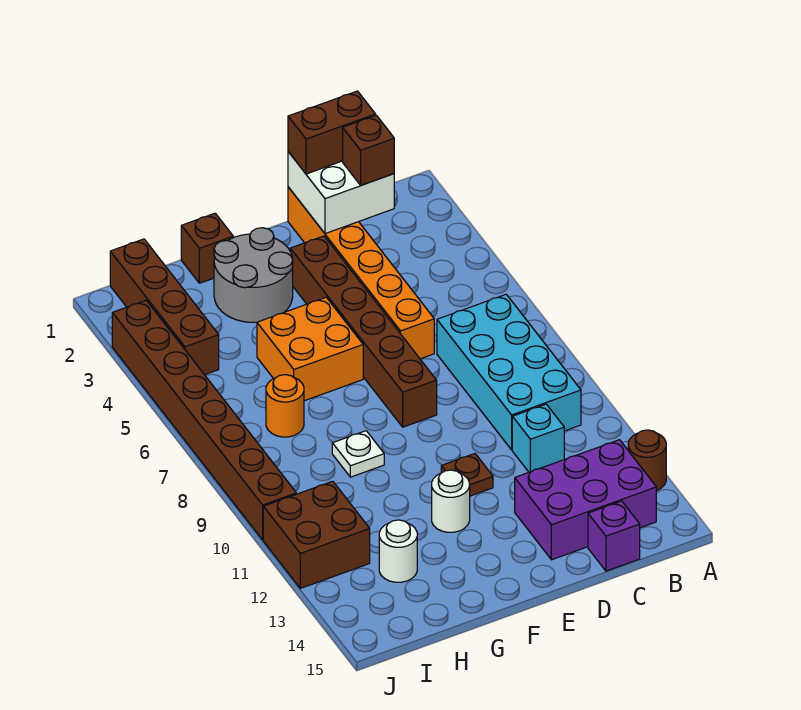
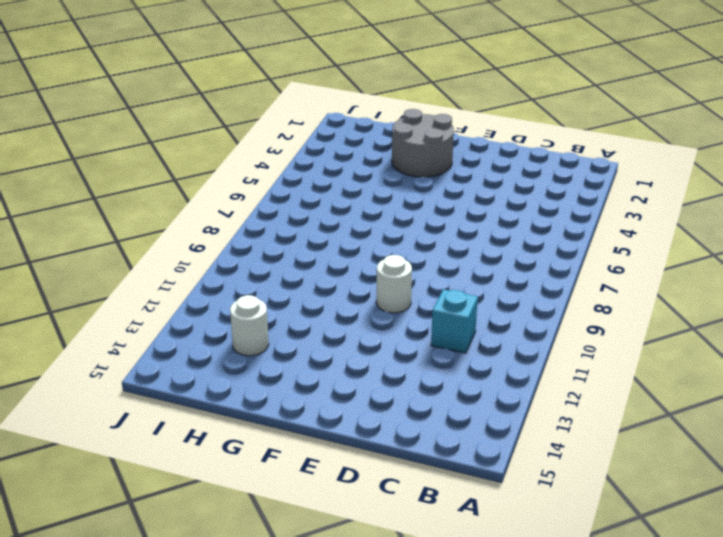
white round brick E10 level 1 -> white round brick F12 level 1
none -> brown round brick A13 level 1
none -> cyan brick B7:C10 level 1
none -> purple brick B13:D14 level 1

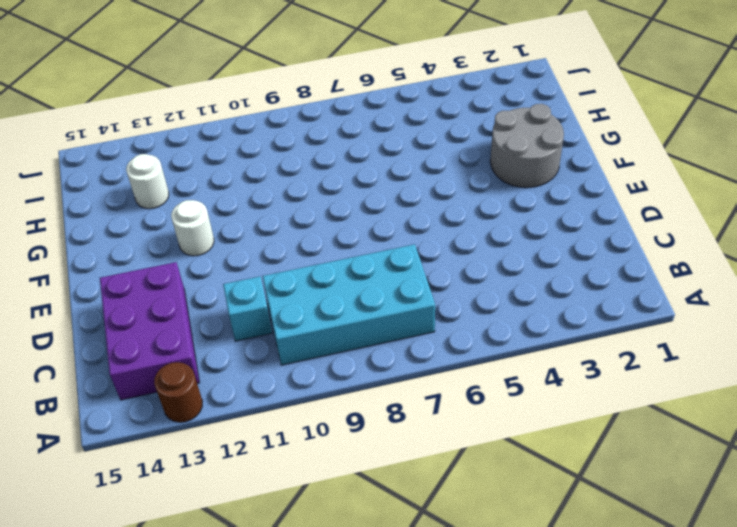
none -> purple brick C15 level 1
none -> orange brick D1:D6 level 1
none -> brown brick E3:E8 level 1

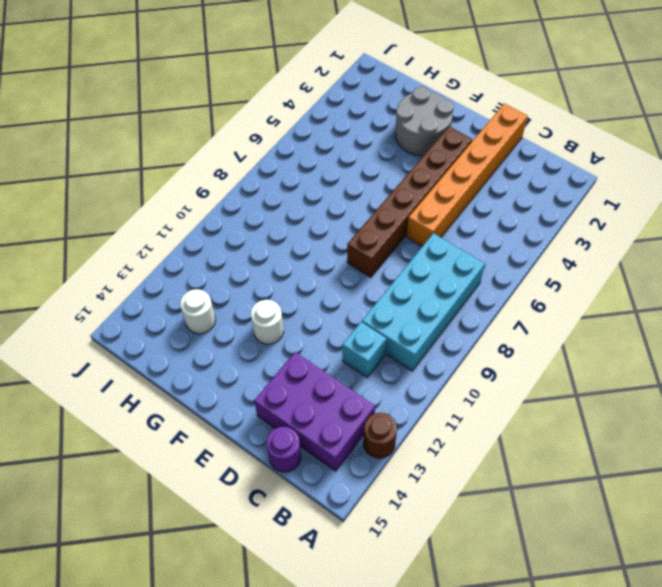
purple round brick C15 level 1 -> purple brick C15 level 1
none -> brown plate E11 level 1
none -> orange brick F5:G6 level 1
none -> brown brick G1 level 1

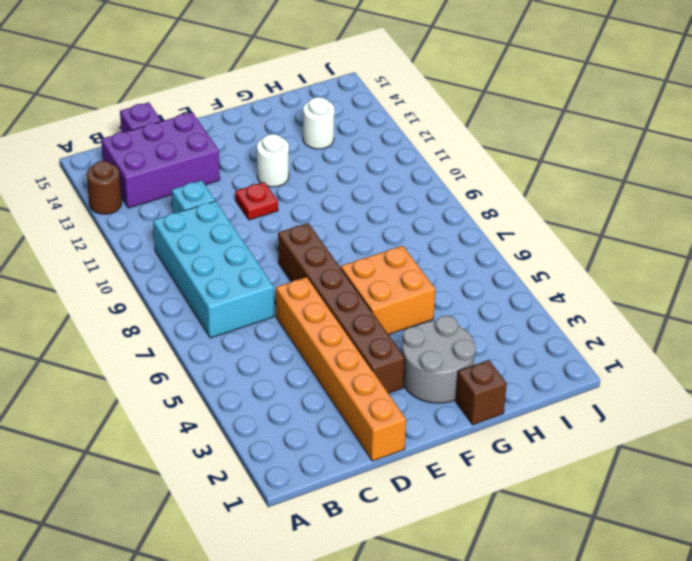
red plate E11 level 1 -> brown plate E11 level 1
none -> white plate G9 level 1
none -> orange round brick H7 level 1
none -> brown brick I1:I4 level 1

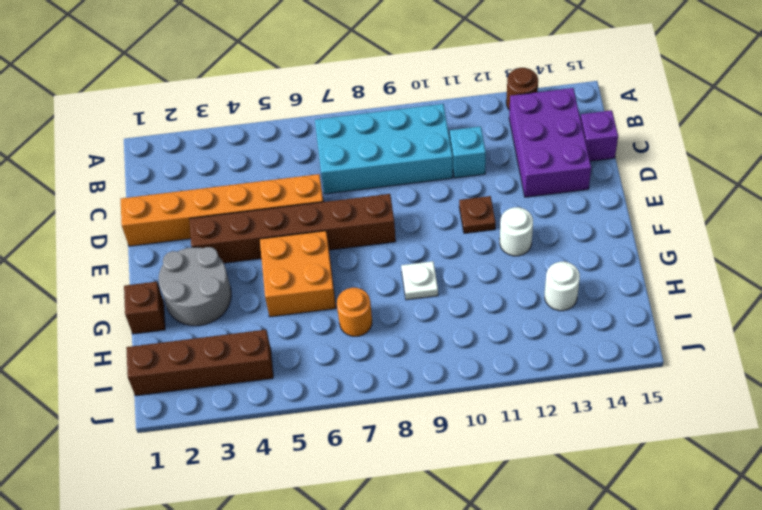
none -> brown brick I11:J12 level 1
none -> brown brick J3:J10 level 1
none -> white brick C1:D2 level 2

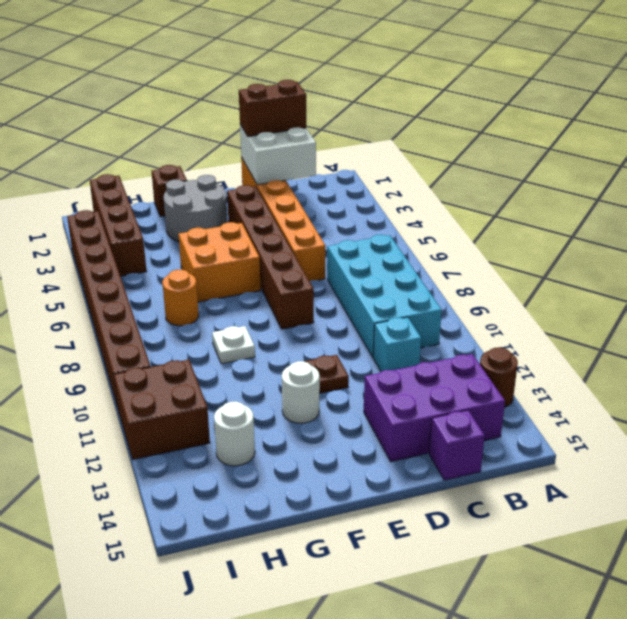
none -> brown brick C2 level 3

